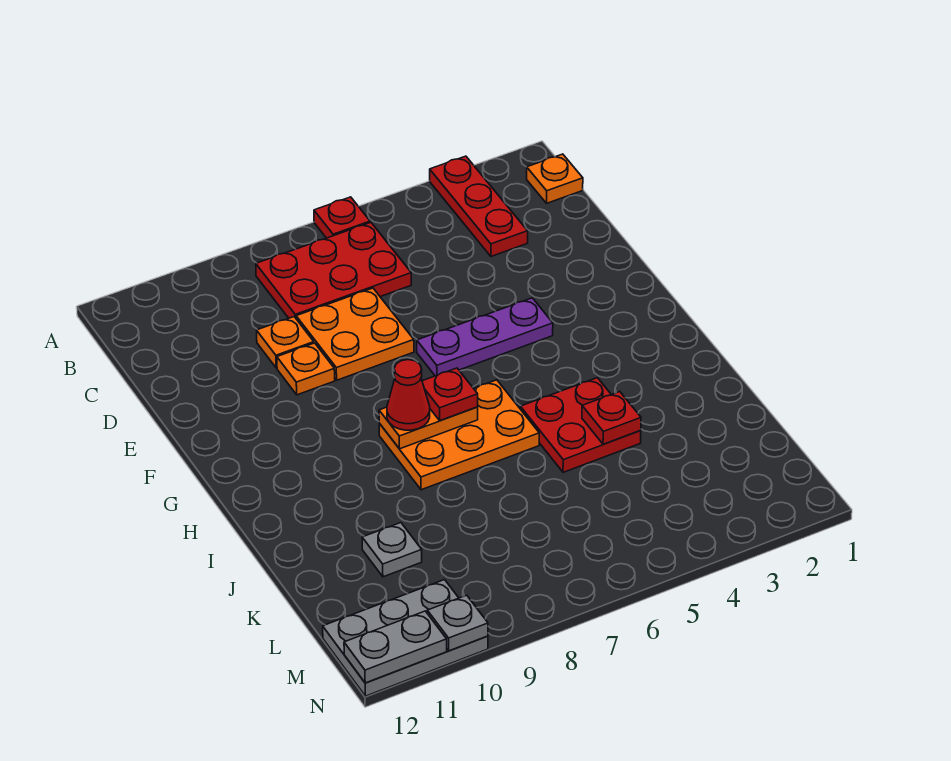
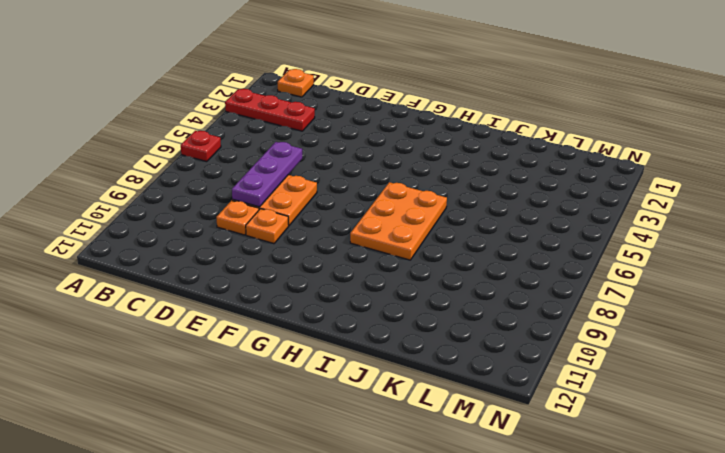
purple plate D6:D8 level 2 -> purple plate F4:F6 level 1
none -> red plate B6:C8 level 1
none -> red plate I4:J5 level 1
none -> grey plate K10 level 1

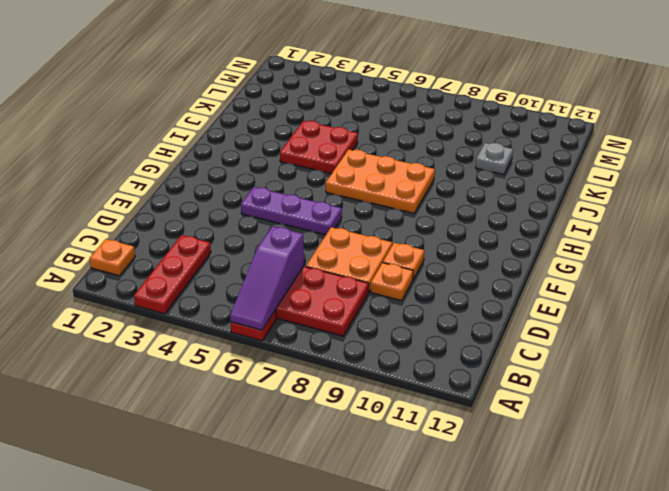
purple slope A6:C6 level 2 top C -> none
none -> grey plate M10:N12 level 1
none -> orange plate H7:H8 level 2
none -> red plate J4 level 2

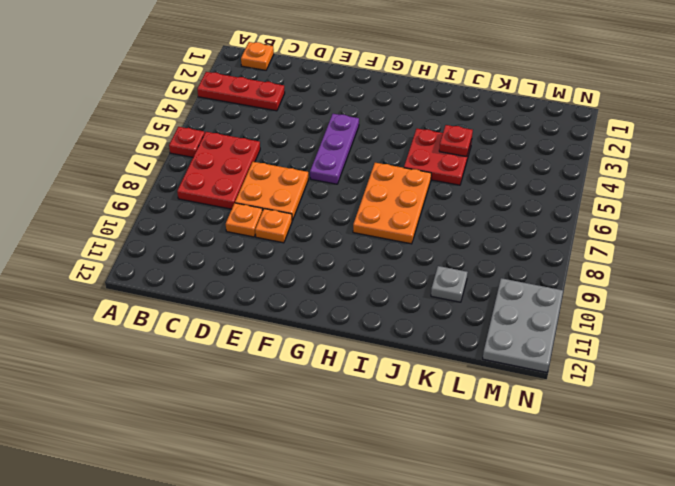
none -> orange plate H7:H8 level 2
none -> grey plate N10 level 2
none -> grey plate N11:N12 level 2

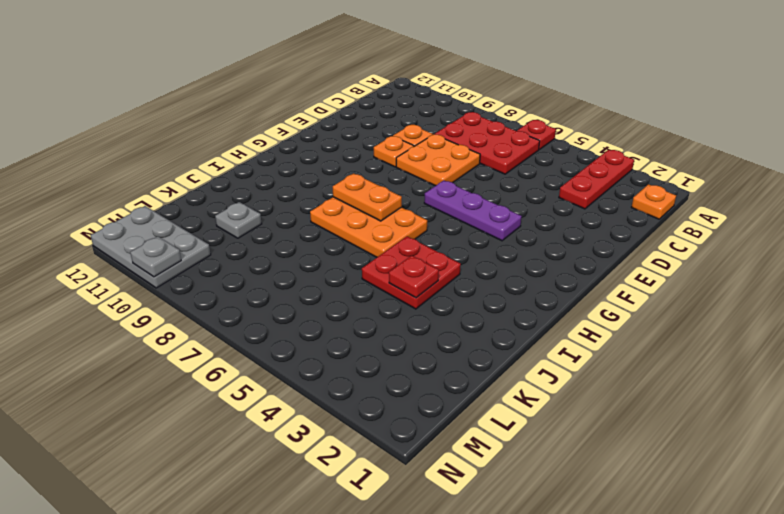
none -> grey plate N11:N12 level 2
none -> red plate H7 level 3
none -> red cone H8 level 3

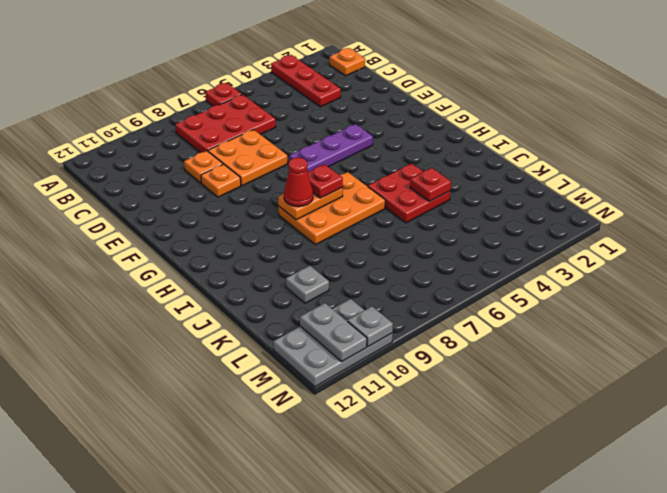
grey plate M11:N11 level 2 -> grey plate N11:N12 level 2

